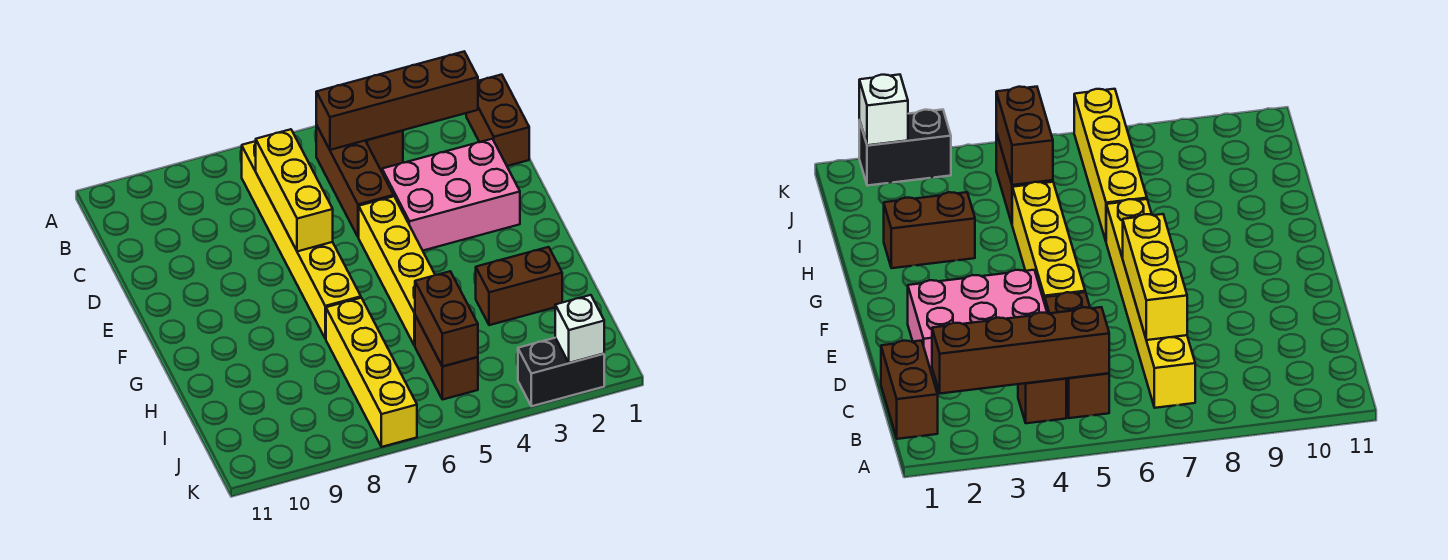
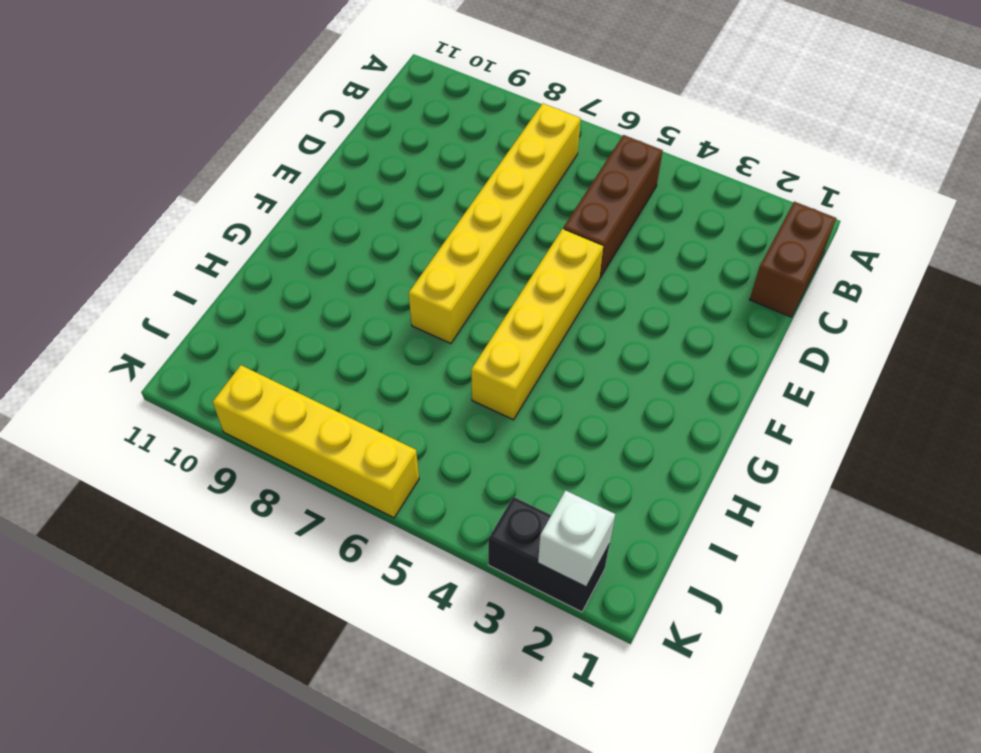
yellow brick K6:K9 level 1 -> yellow brick H7:K7 level 1
none -> brown brick B4 level 1
none -> pink brick D2:E4 level 1
none -> brown brick H2:H3 level 1

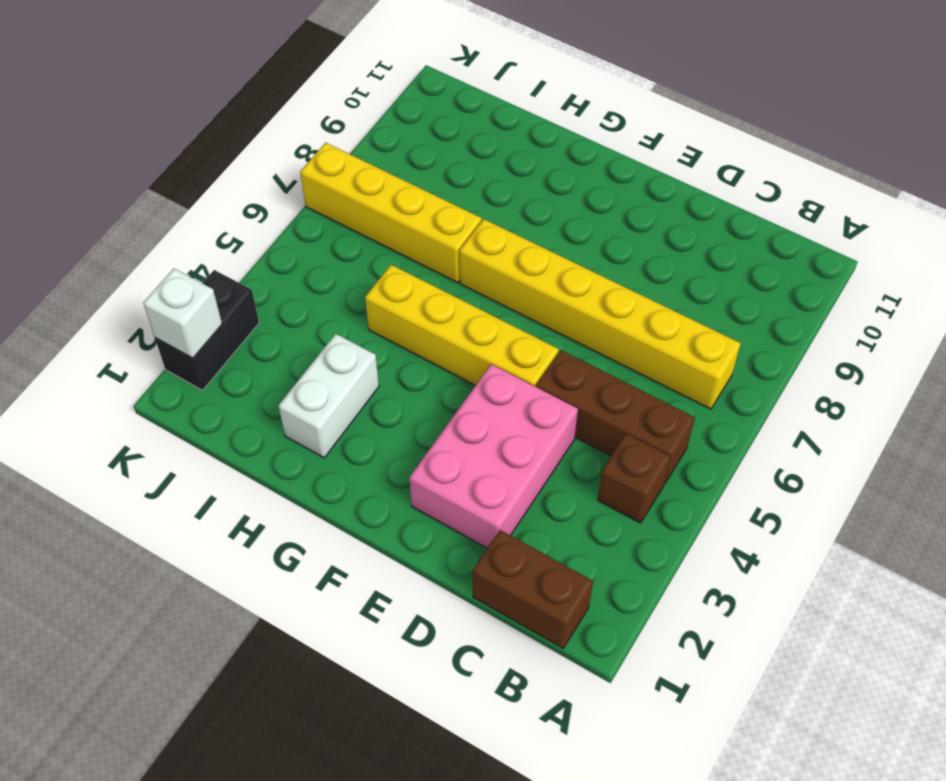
white brick H2:H3 level 1 -> brown brick H2:H3 level 1
none -> brown brick I5:J5 level 1
none -> brown brick B2:B5 level 2
none -> yellow brick C7:E7 level 2

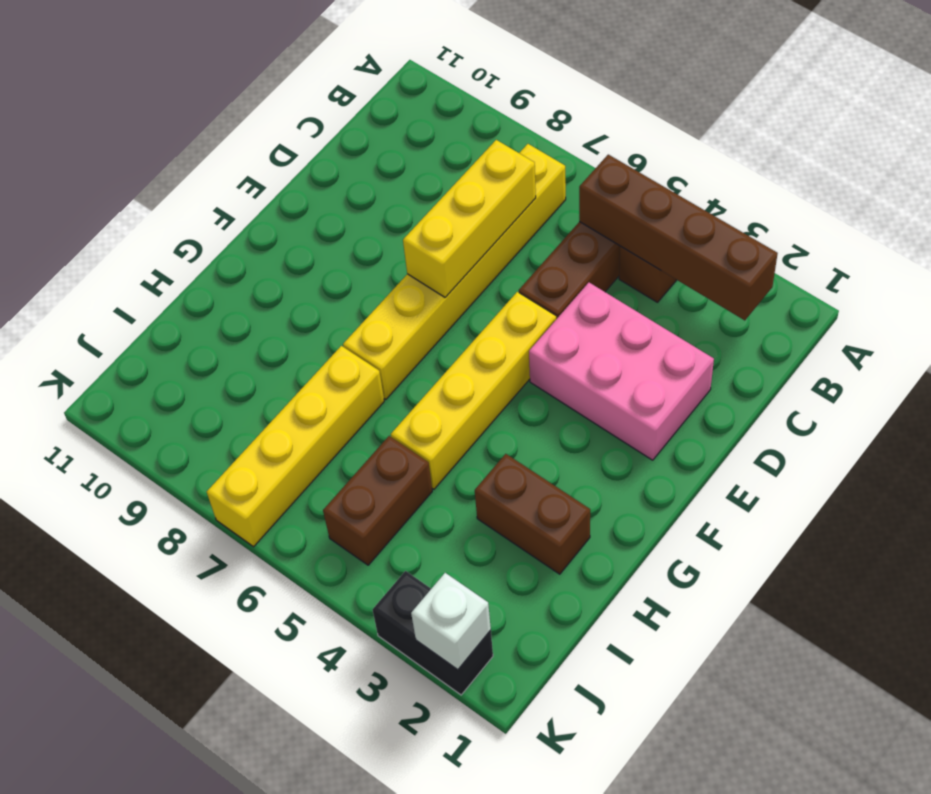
none -> brown brick B1:C1 level 1
none -> brown brick I5:J5 level 2

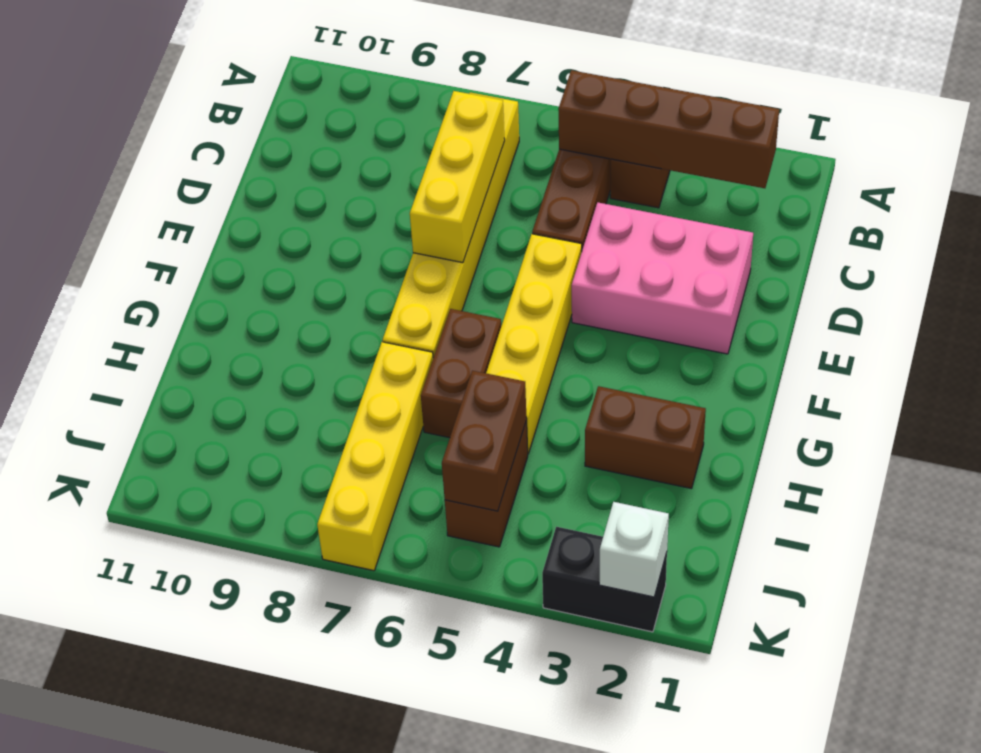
brown brick G6:H6 level 1 -> brown brick B1:C1 level 1

